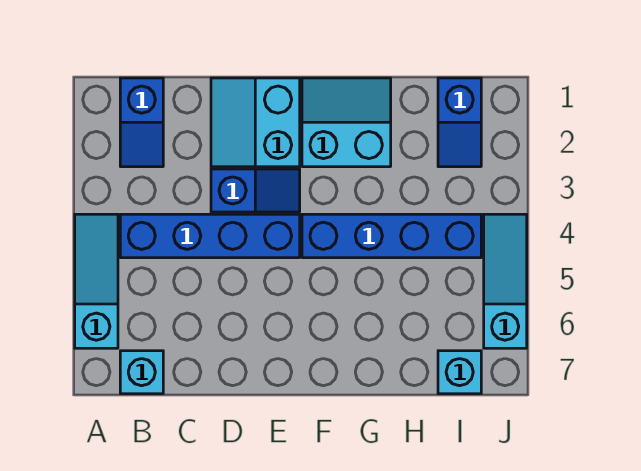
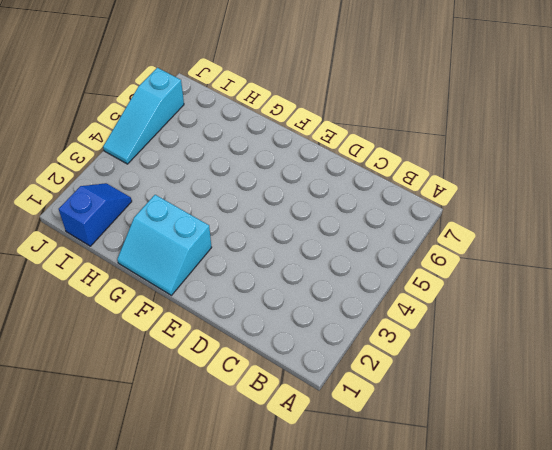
none -> cyan slope A4:A6 level 1 top 6
none -> blue slope B1:B2 level 1 top 1

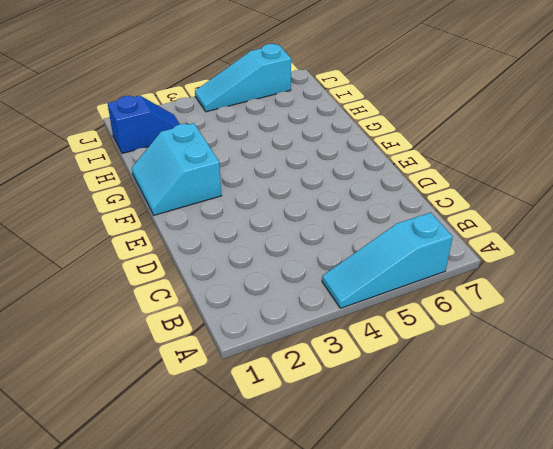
none -> blue slope B1:B2 level 1 top 1
none -> blue brick B4:E4 level 1

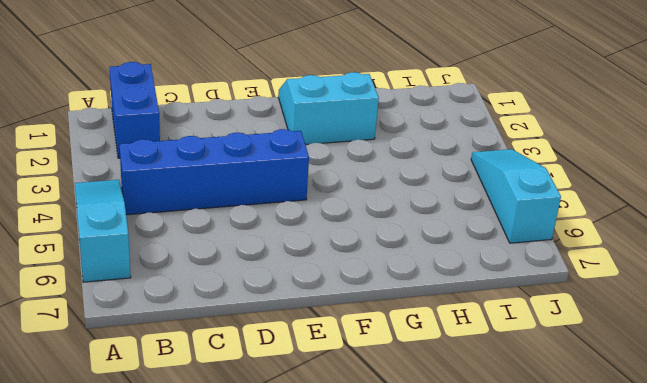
blue brick B1:B2 level 1 -> blue slope B1:B2 level 1 top 1
none -> cyan brick B7 level 1
none -> cyan slope D1:E2 level 1 top E

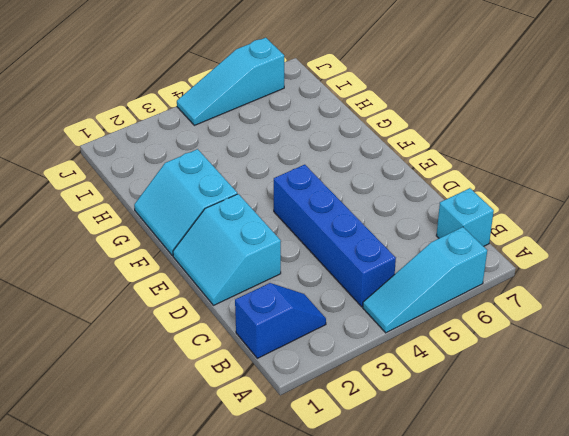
cyan slope D1:E2 level 1 top 2 -> cyan slope D1:E2 level 1 top E
none -> blue slope D3:E3 level 1 top D
none -> blue brick F4:I4 level 1

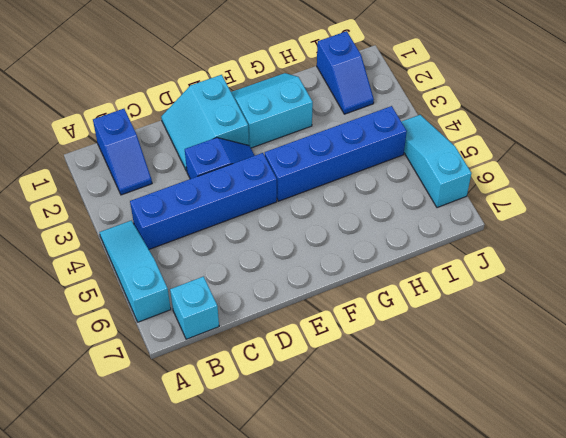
none -> cyan brick I7 level 1

